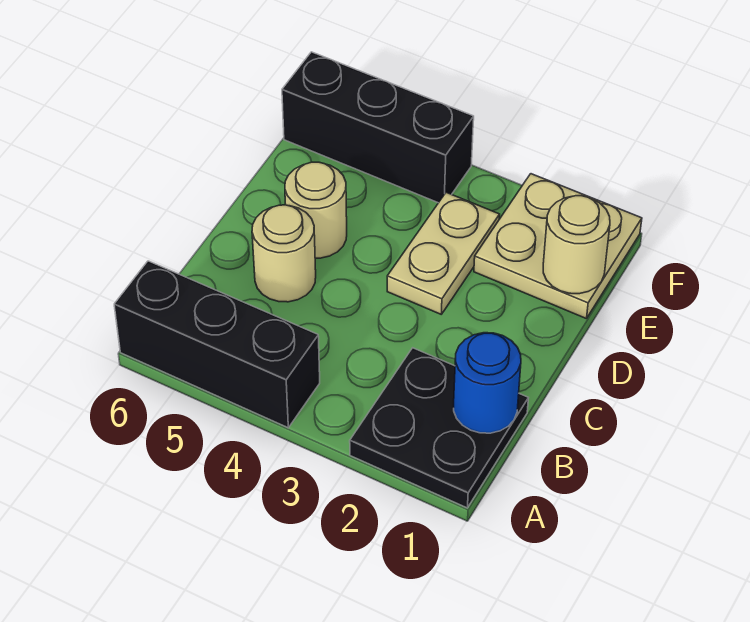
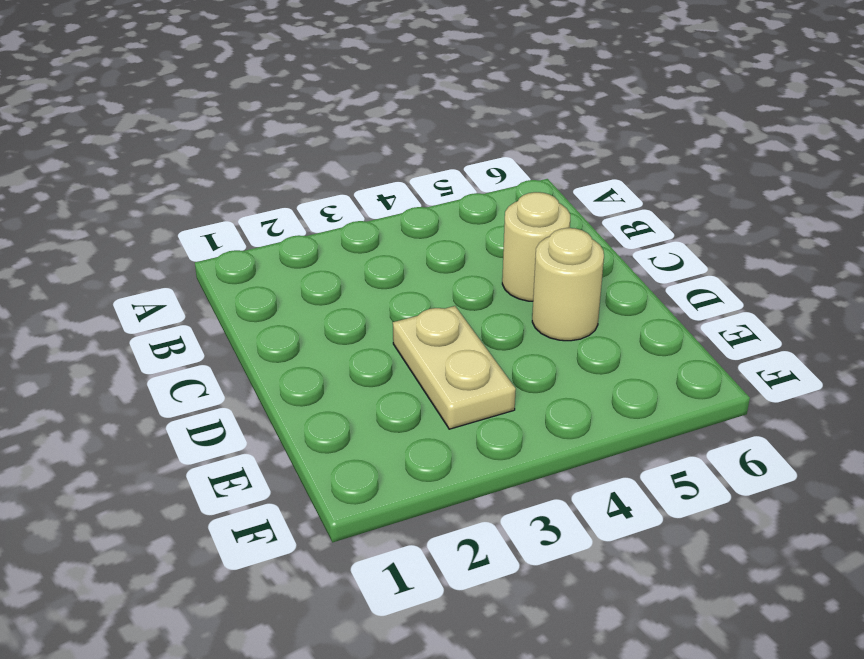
none -> black plate A1:B2 level 1
none -> black brick A4:A6 level 1

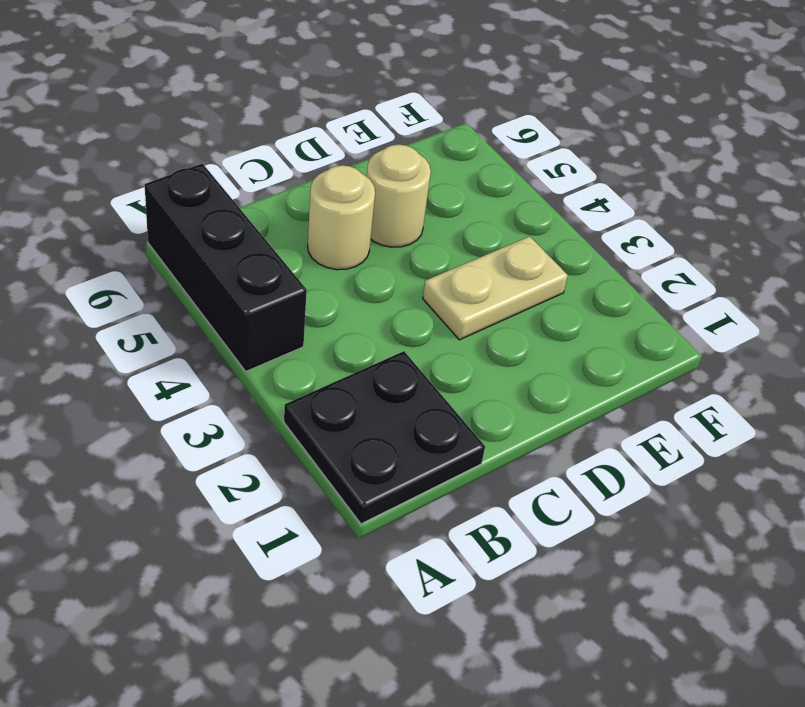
none -> tan plate E1:F2 level 1
none -> black brick F4:F6 level 1

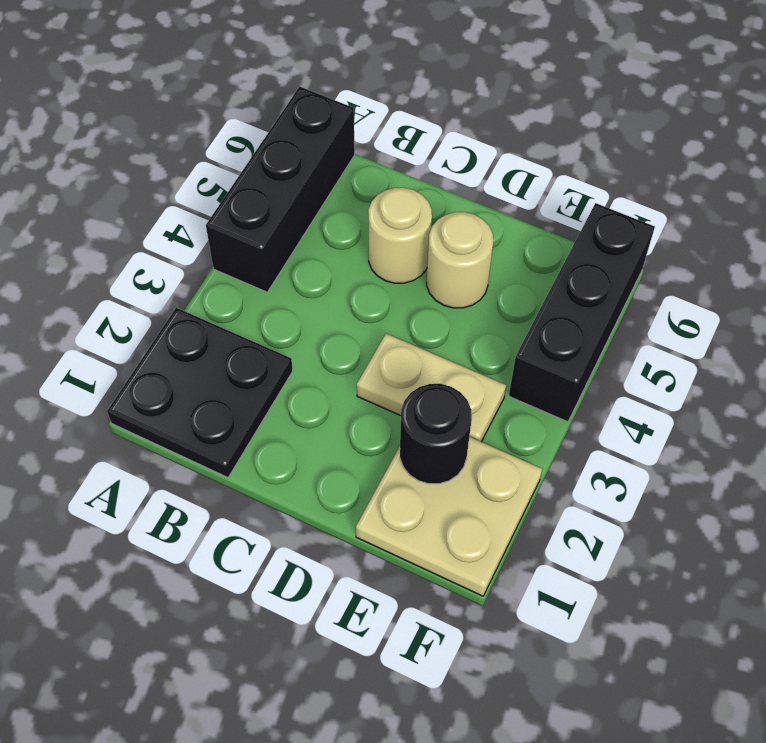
black round brick E2 level 2 -> none
none -> blue round brick B1 level 2
none -> tan round brick E1 level 2

